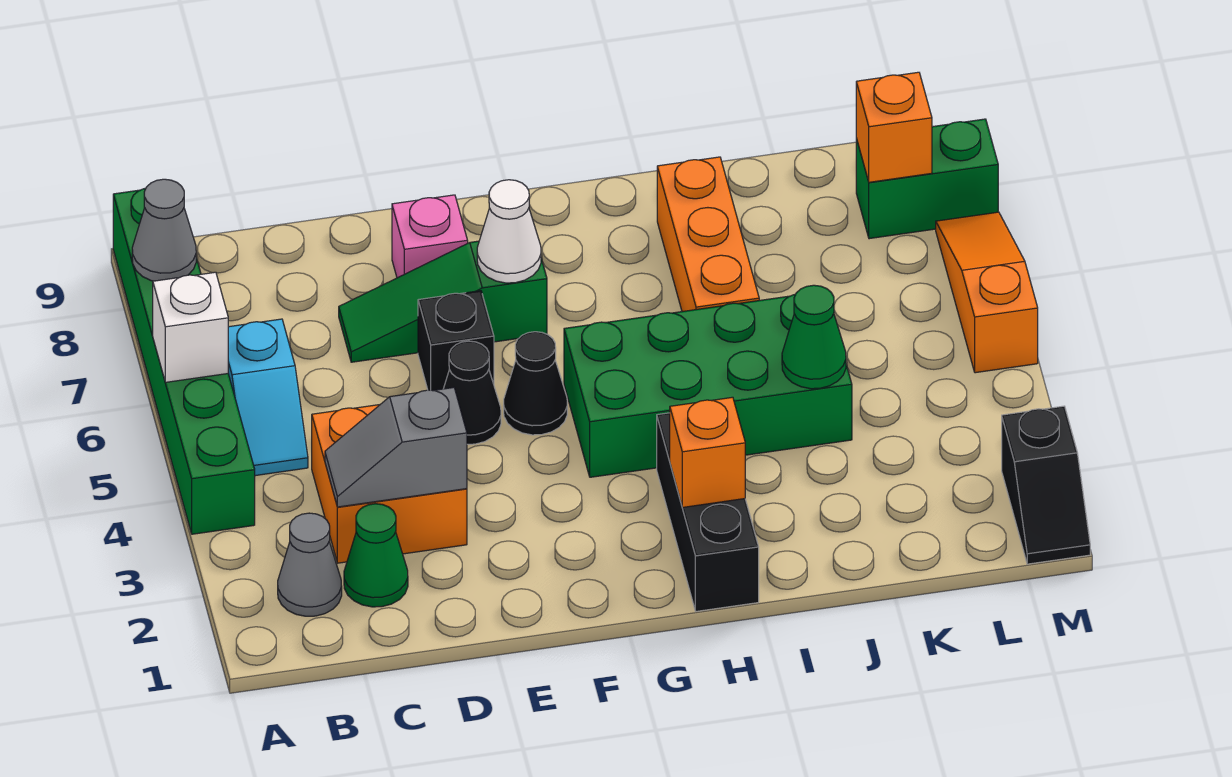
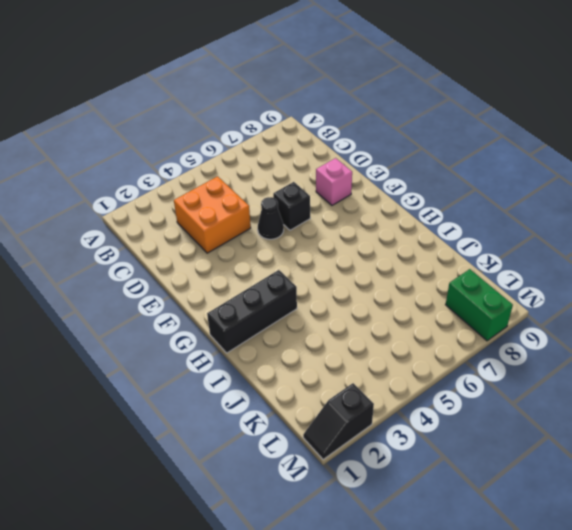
none -> green brick A4:A9 level 1
none -> grey cone B2 level 1
none -> cyan slope B5:B6 level 1 top 6

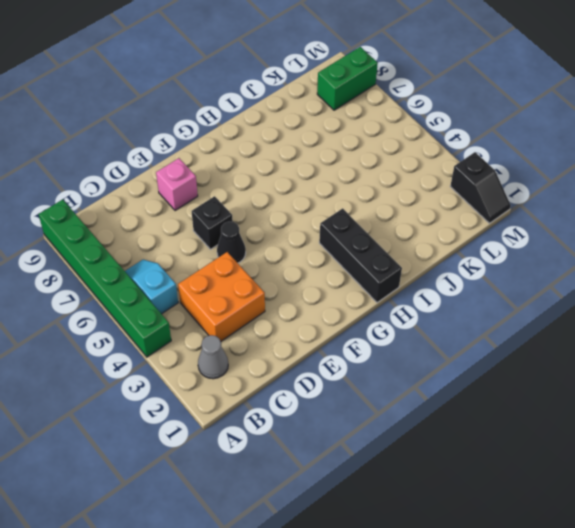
cyan slope B5:B6 level 1 top 5 -> cyan slope B5:B6 level 1 top 6
none -> green cone C2 level 1
none -> green slope D7:F7 level 1 top F
none -> black cone F5 level 1

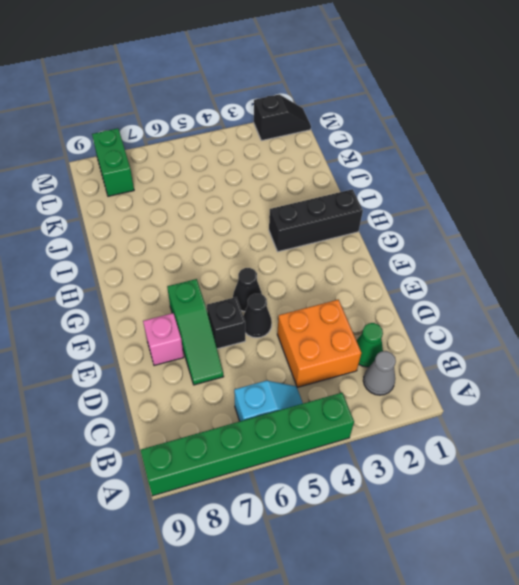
none -> green brick G4:J5 level 1
none -> orange brick I6:I8 level 1
none -> orange slope M5:M7 level 1 top 5

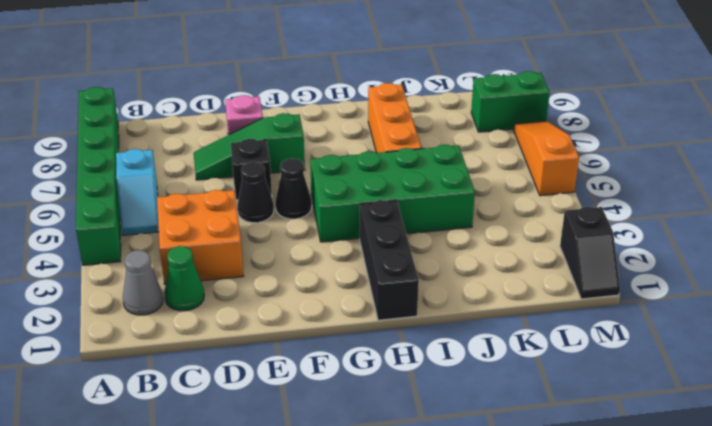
none -> white brick A6 level 2
none -> grey cone A8 level 2
none -> grey slope C3:D3 level 2 top D

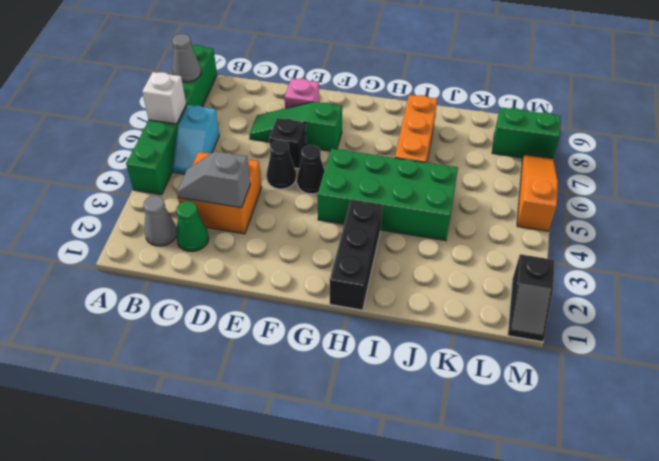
none -> white cone F7 level 2
none -> orange brick H2 level 2
none -> green cone J4 level 2

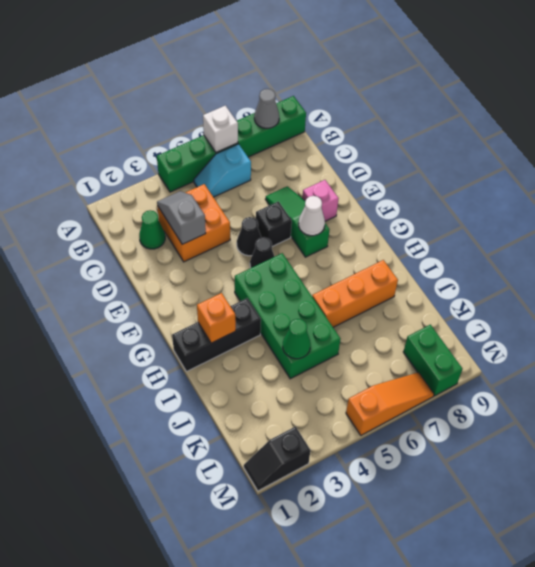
none -> grey cone B2 level 1
none -> orange brick L8 level 2

